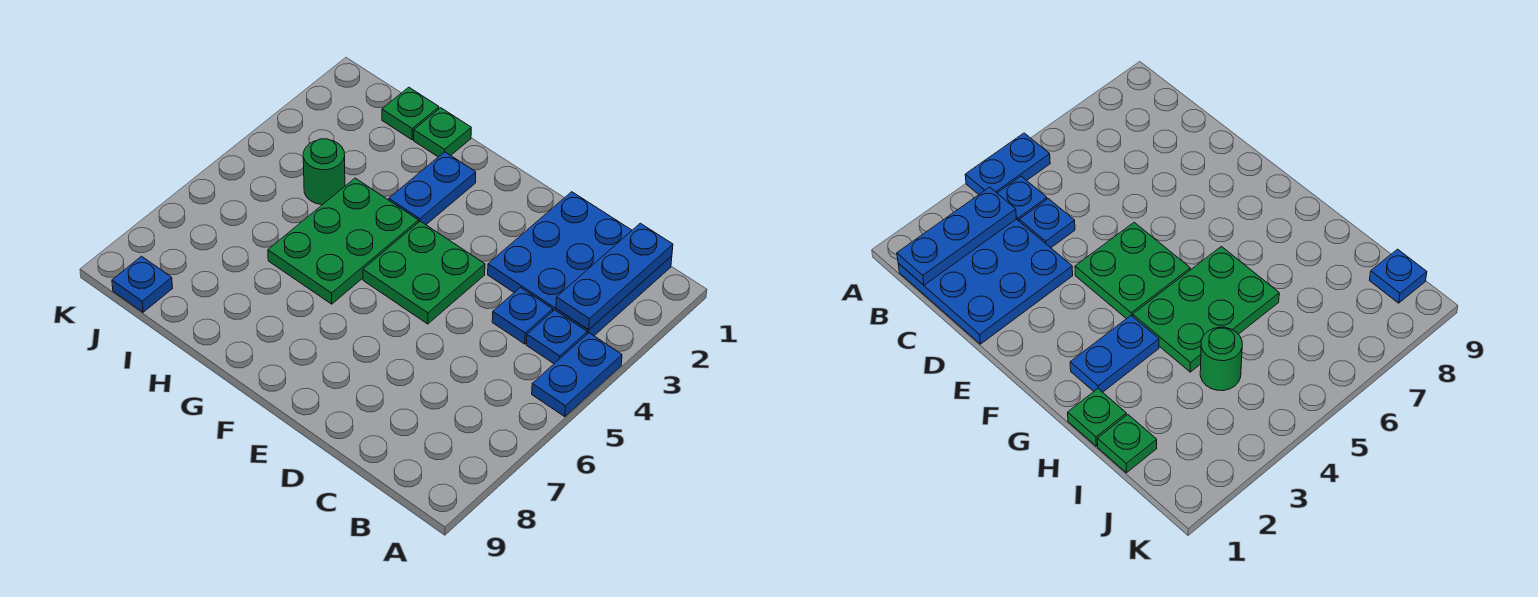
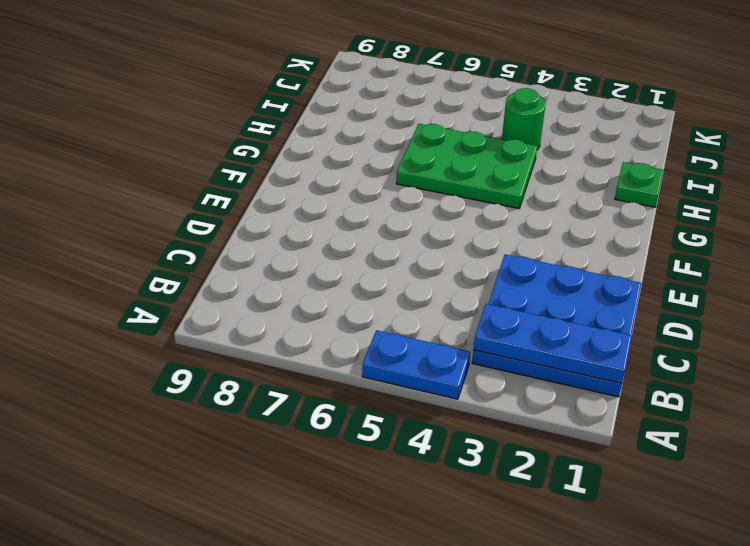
none -> blue plate B4 level 1
none -> blue plate C4 level 1
none -> green plate E4:F5 level 1

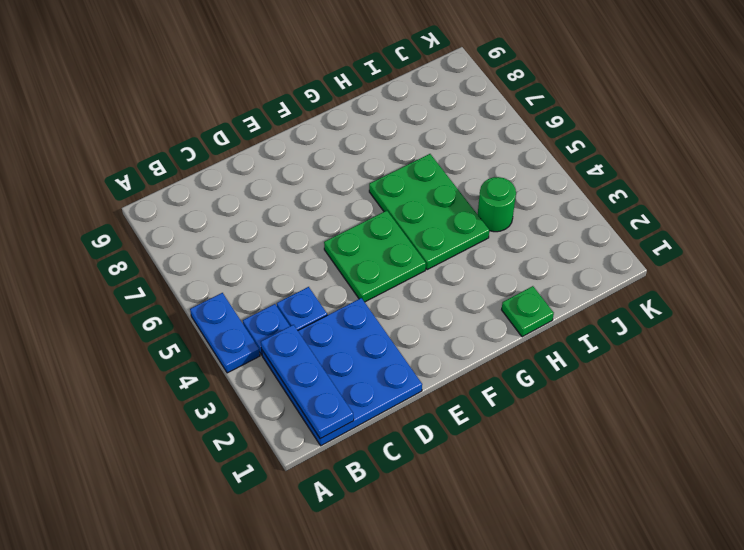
none -> blue plate G2:G3 level 1
none -> green plate I1 level 1
none -> blue plate J9 level 1

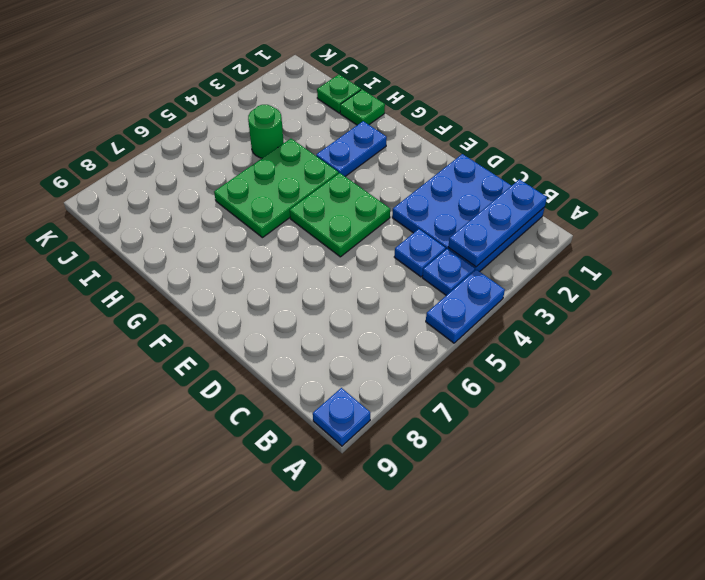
blue plate A9 level 1 -> blue plate J9 level 1

